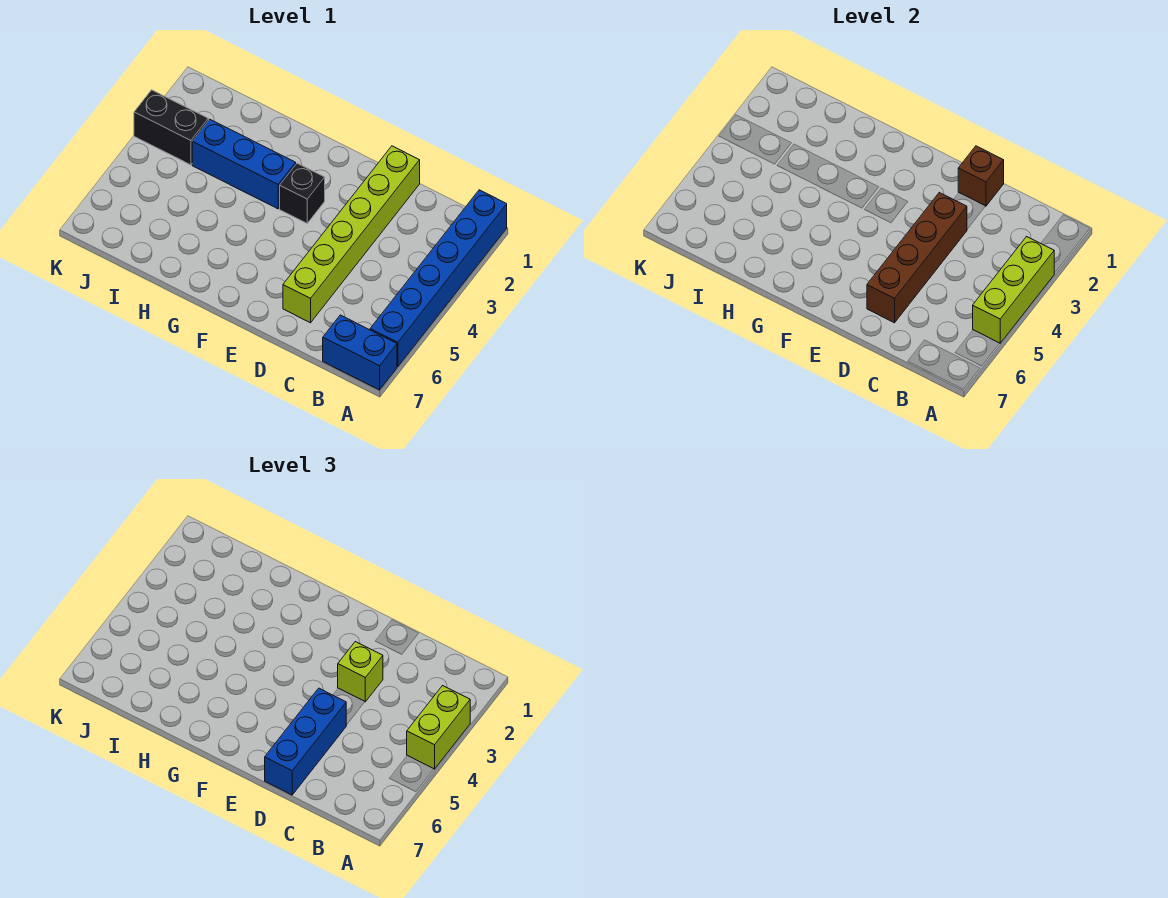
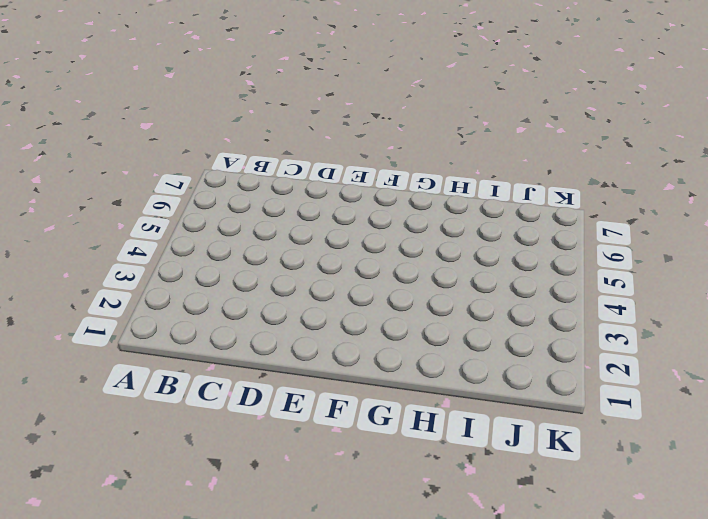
none -> blue brick A1:A6 level 1
none -> blue brick A7:B7 level 1
none -> lime brick D1:D6 level 1

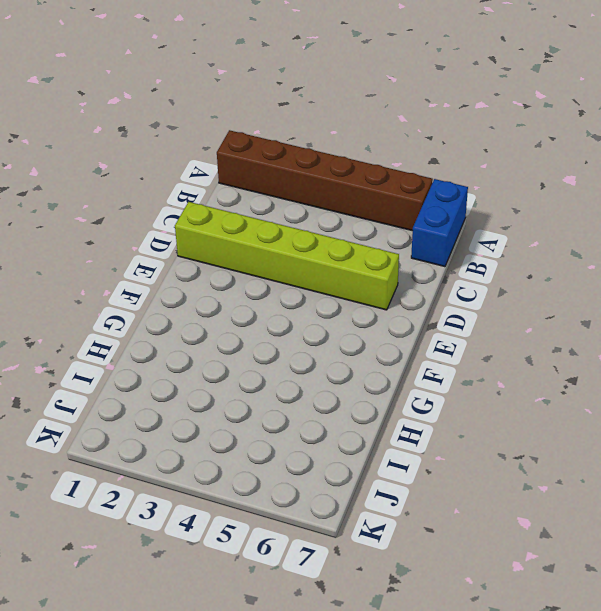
brown brick A1:A6 level 1 -> blue brick A1:A6 level 1
none -> black brick F3 level 1
none -> blue brick G3:I3 level 1
none -> black brick J3:K3 level 1

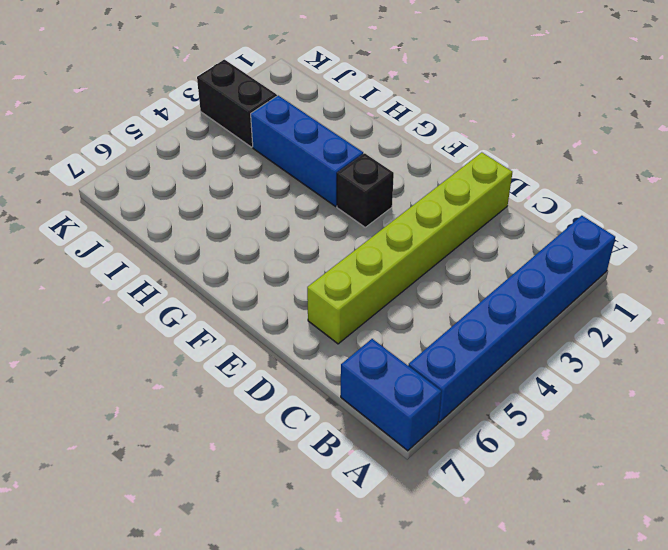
none -> lime brick A3:A5 level 2
none -> brown brick D1 level 2
none -> brown brick D3:D6 level 2

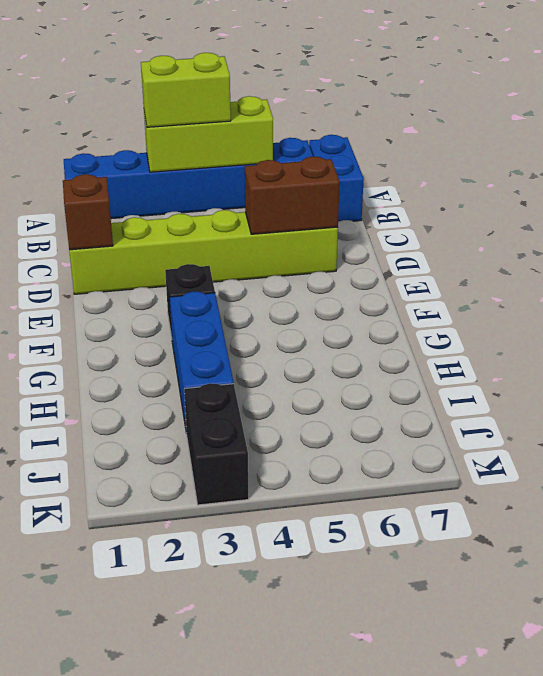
brown brick D5:D6 level 2 -> brown brick D3:D6 level 2
none -> lime brick D3 level 3
none -> blue brick D5:D7 level 3

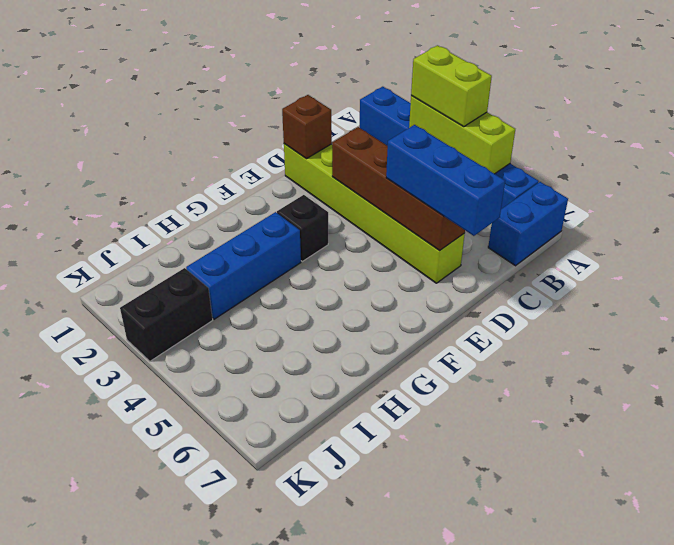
none -> lime brick D3 level 3

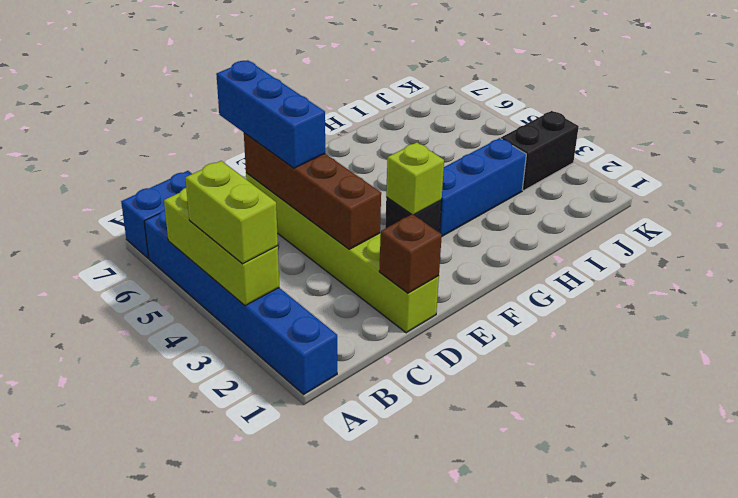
lime brick F3 level 2 -> lime brick D3 level 3

